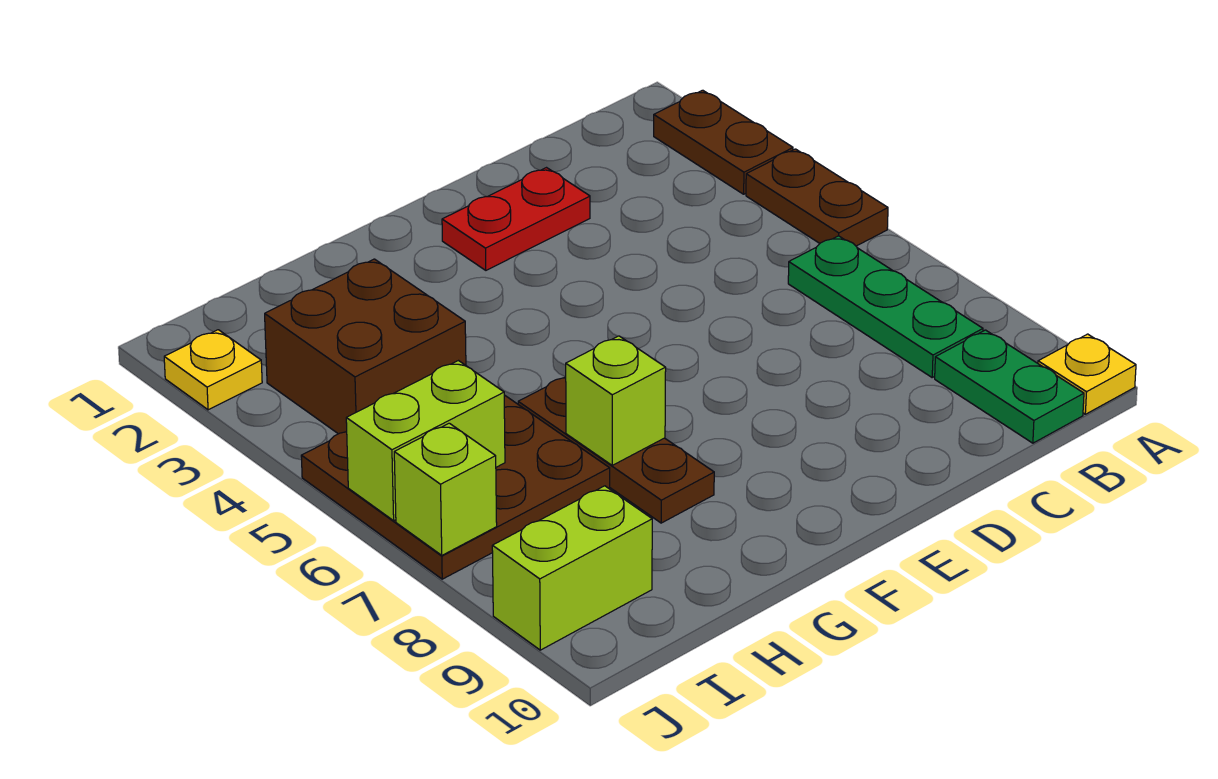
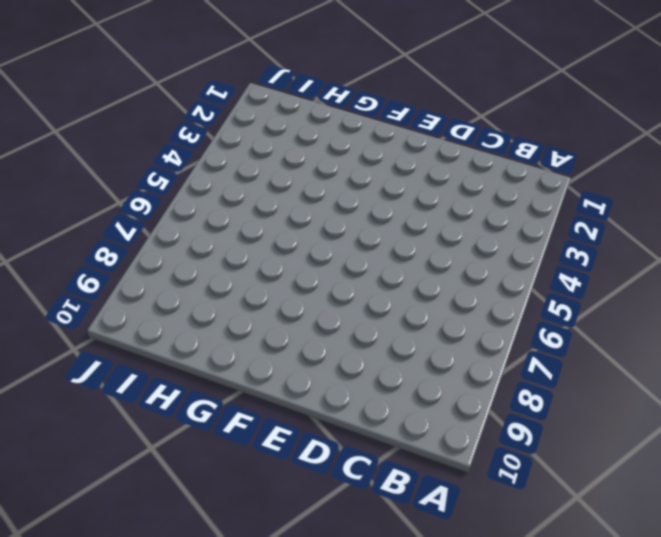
none -> brown plate A2:A3 level 1
none -> brown plate A4:A5 level 1
none -> yellow plate A10 level 1

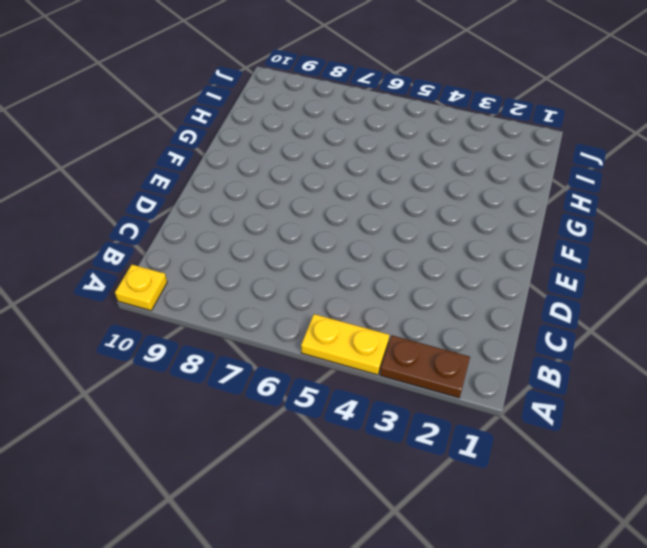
yellow plate A4:A5 level 1 -> brown plate A4:A5 level 1
none -> green plate B6:B8 level 1
none -> green plate B9:B10 level 1
none -> red plate D2:E2 level 1

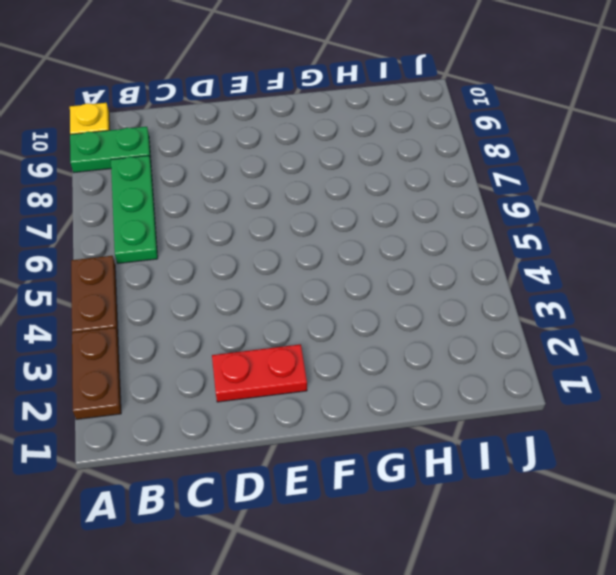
green plate A9:B9 level 1 -> green plate B9:B10 level 1
none -> brown plate G6:G8 level 1
none -> brown brick H3:I4 level 1
none -> brown plate H5:J7 level 1

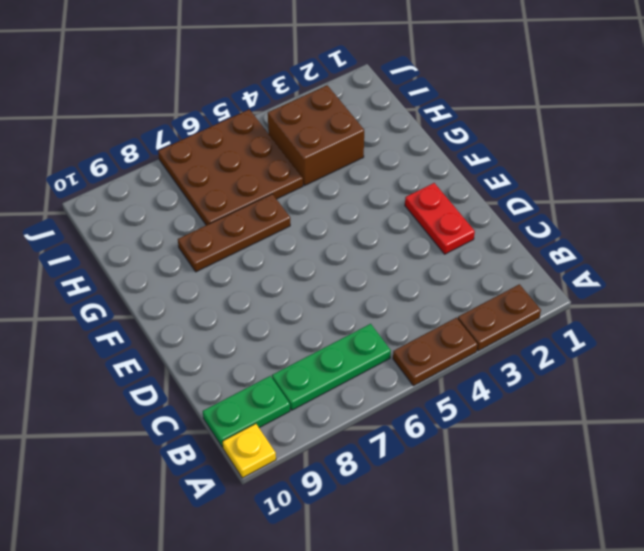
none -> lime brick I9:J9 level 1
none -> yellow plate J2 level 1
none -> lime brick G7 level 2

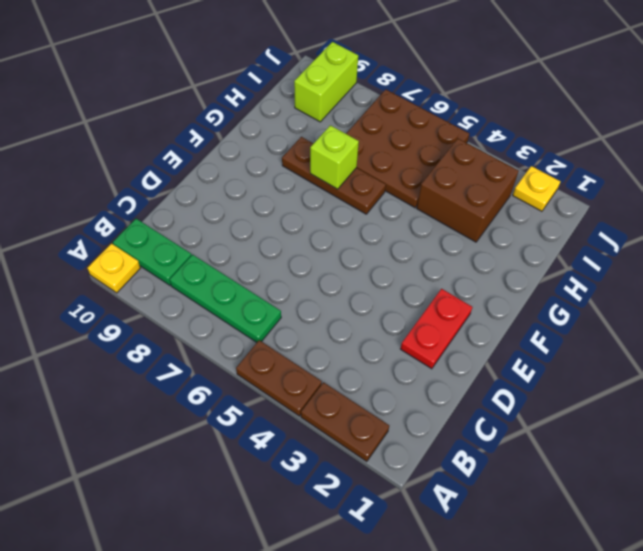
none -> lime brick I6:J6 level 2
none -> lime brick J7 level 2

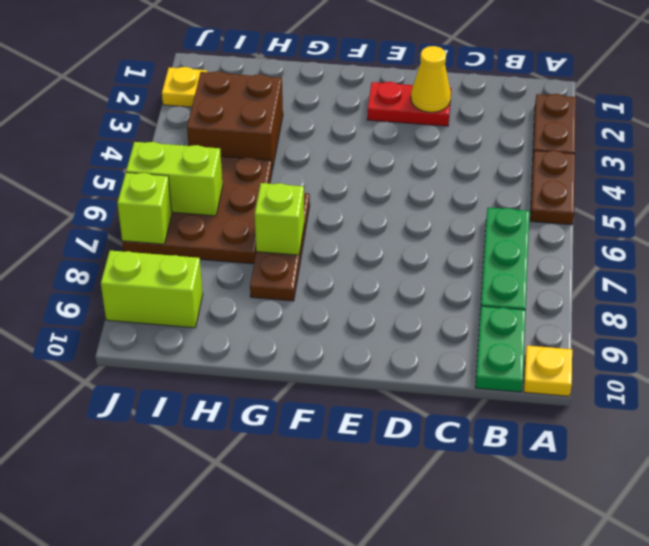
yellow cone D2 level 2 -> none

